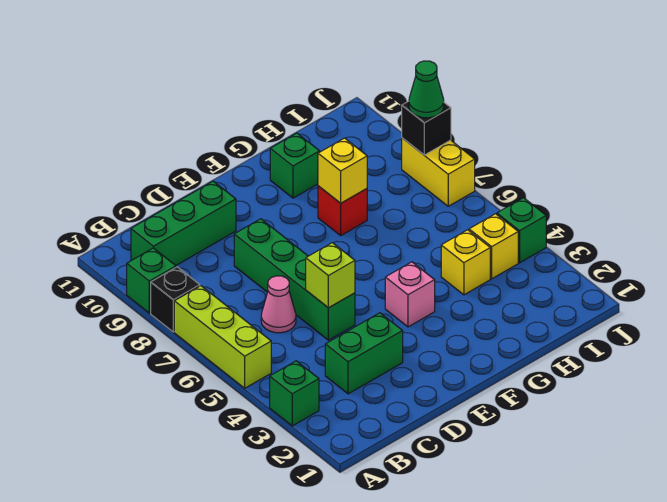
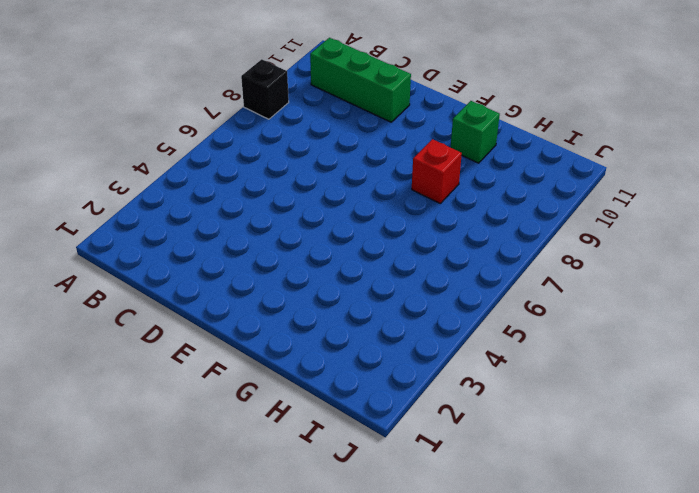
none -> green brick A3 level 1
none -> lime brick A5:A7 level 1
none -> green brick A9 level 1

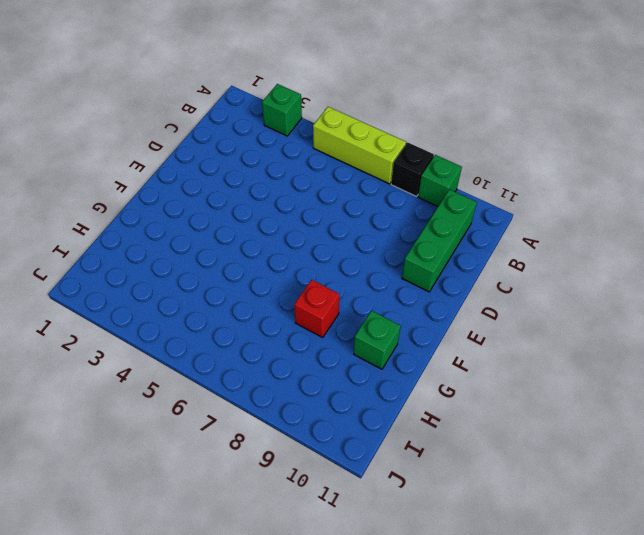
none -> green brick C3:D3 level 1
none -> pink cone C6 level 1
none -> green brick D5:D8 level 1

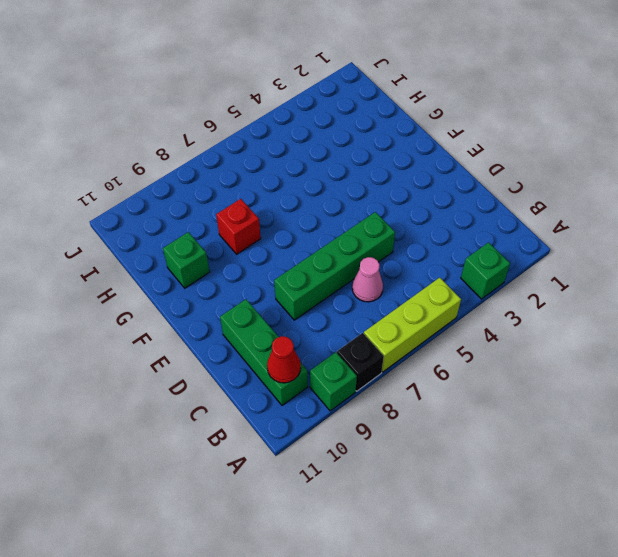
red cone B10 level 2 -> none
none -> green brick C3:D3 level 1
none -> pink brick F4 level 1
none -> yellow brick H4 level 1

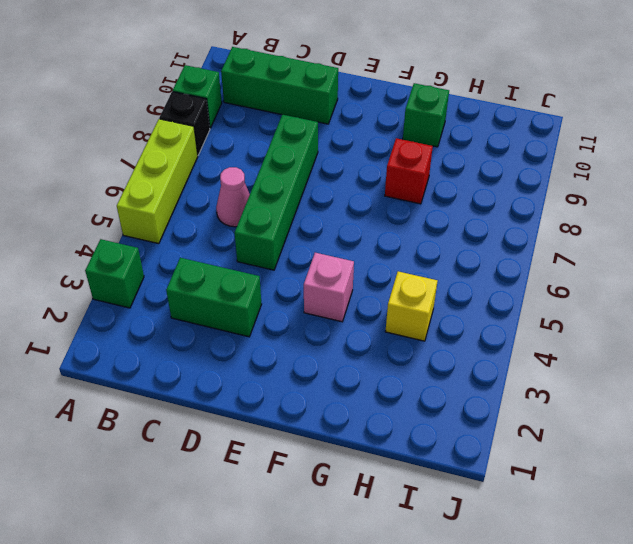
none -> yellow brick I4 level 1
none -> green brick J4 level 1
none -> yellow brick J7:J8 level 1

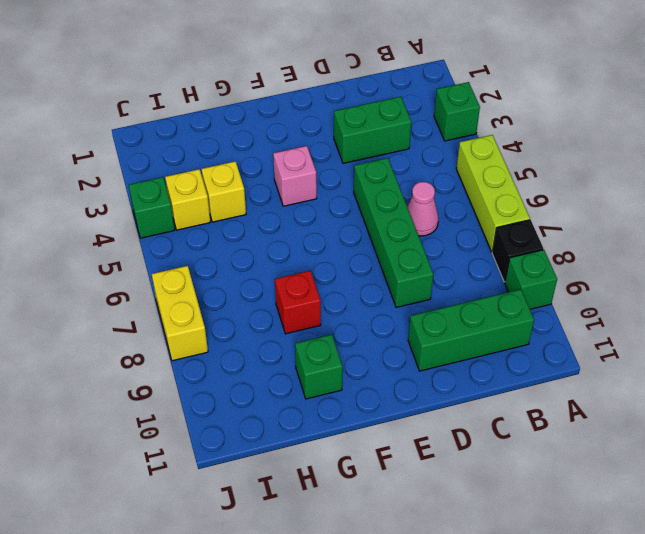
none -> lime brick D5 level 2
none -> yellow brick G8 level 2
none -> black brick J8 level 2

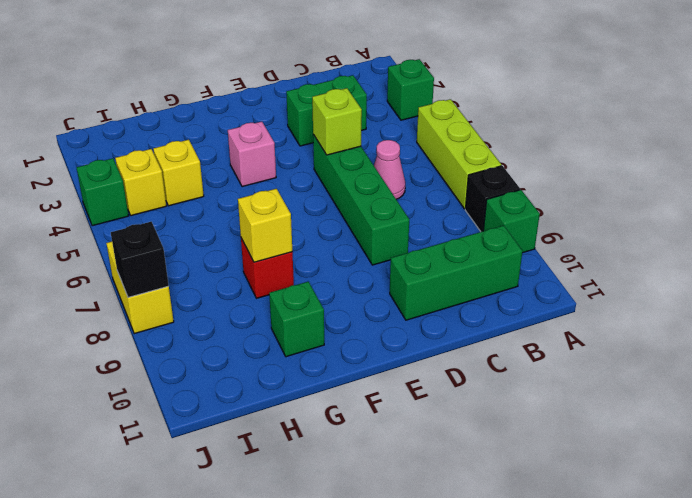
none -> green cone J8 level 3

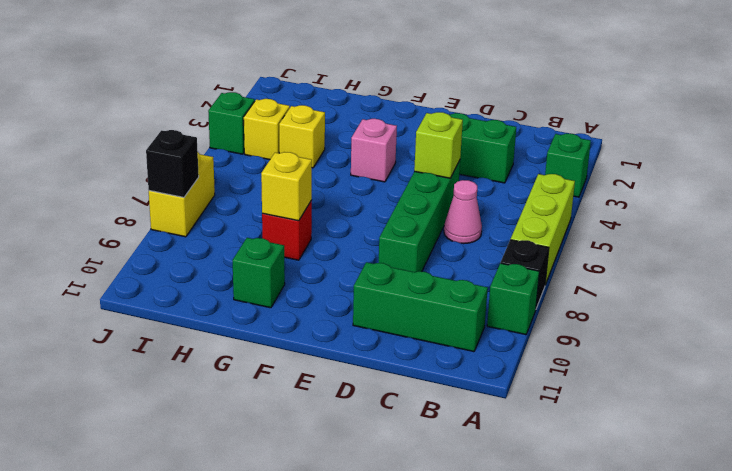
none -> green cone J8 level 3

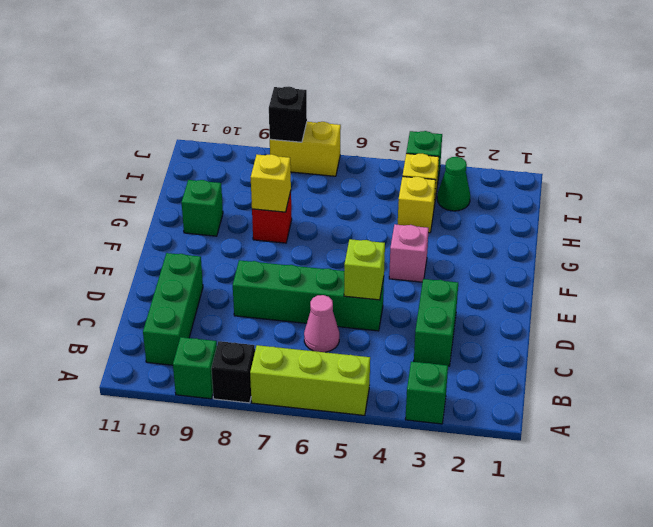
green cone I3 level 1 -> green cone J8 level 3

